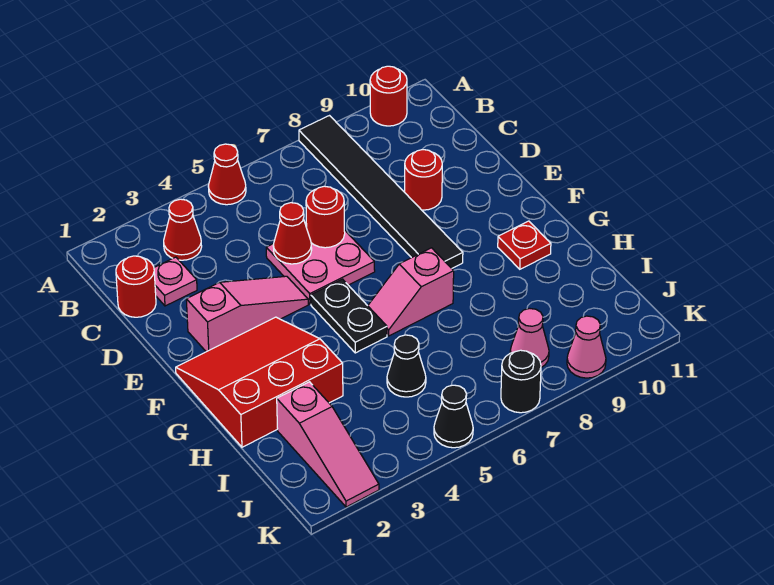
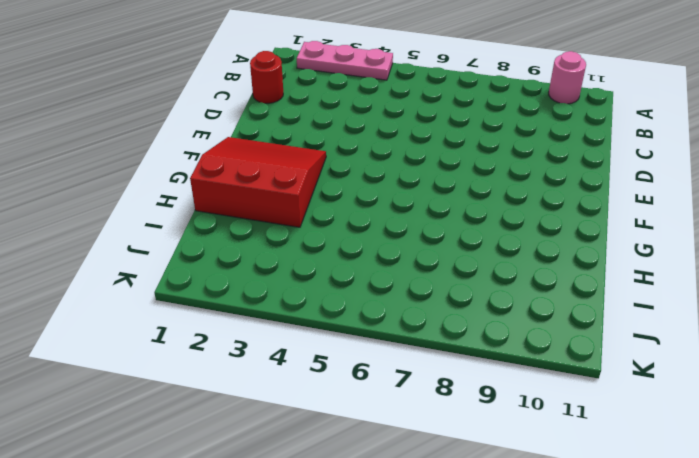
pink plate A2:A4 level 1 -> none
pink round brick A10 level 1 -> red round brick A10 level 1
none -> red cone A5 level 1
none -> black tile A8:F8 level 1
none -> red cone B3 level 1

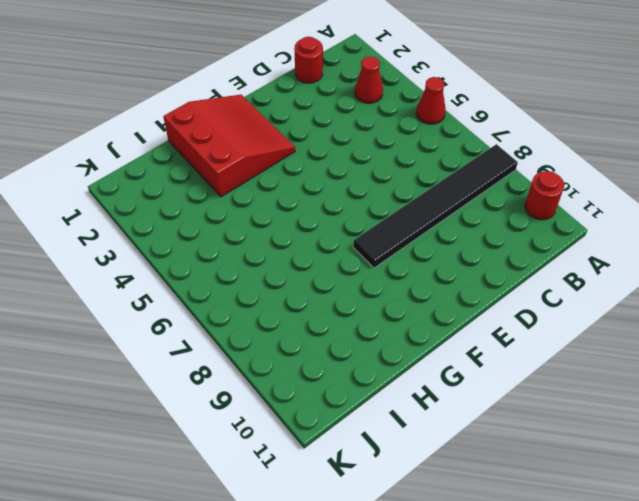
none -> pink plate C2 level 1
none -> pink plate D5:E6 level 1
none -> red round brick D9 level 1

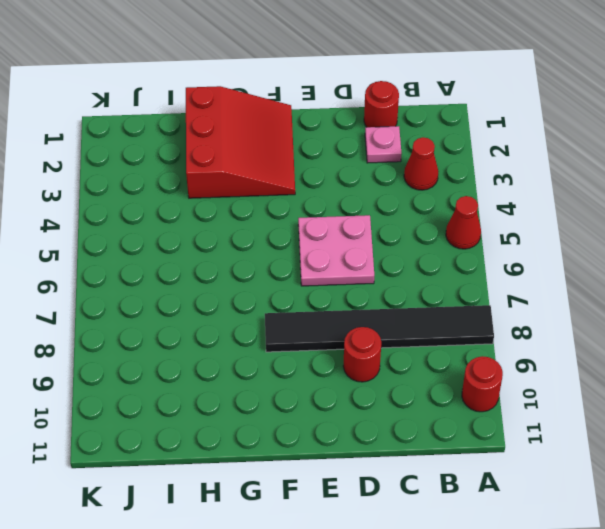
none -> pink slope E2:E4 level 1 top 2
none -> black plate F5:G5 level 1
none -> pink slope G6:G7 level 1 top 7

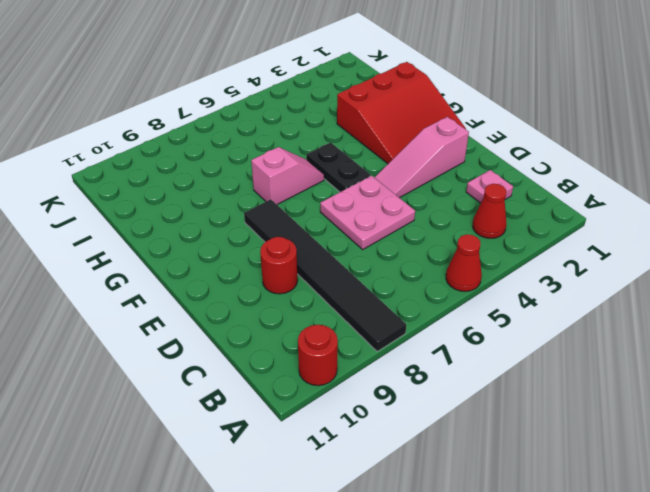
none -> red round brick C1 level 1
none -> red plate G10 level 1
none -> pink slope I2:K2 level 1 top I

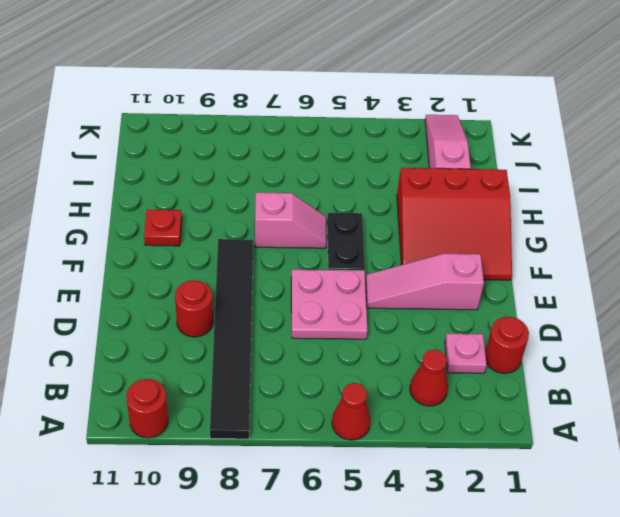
none -> black cone I5 level 1
none -> pink cone J8 level 1
none -> black cone K5 level 1

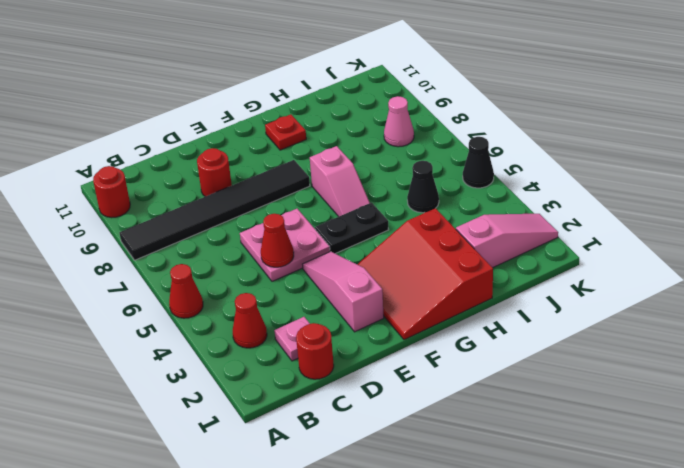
none -> black round brick K7 level 1
none -> pink cone K9 level 1
none -> red round brick D6 level 2

